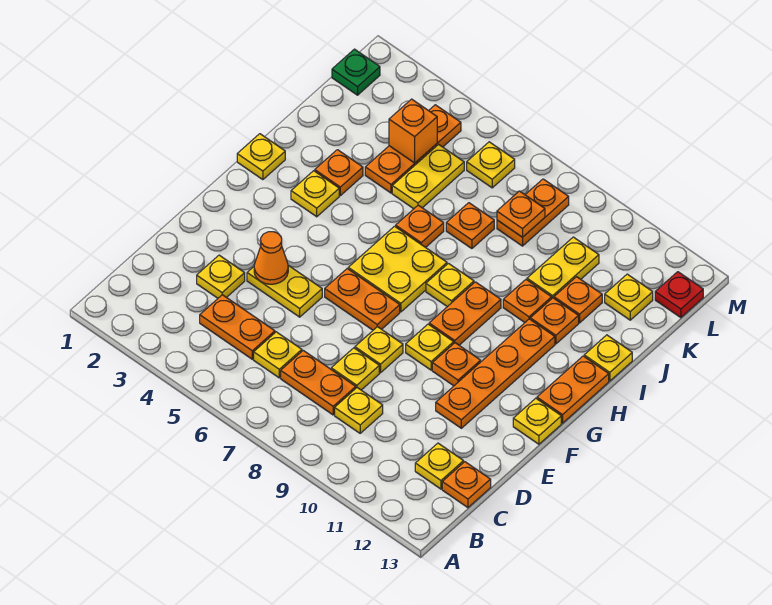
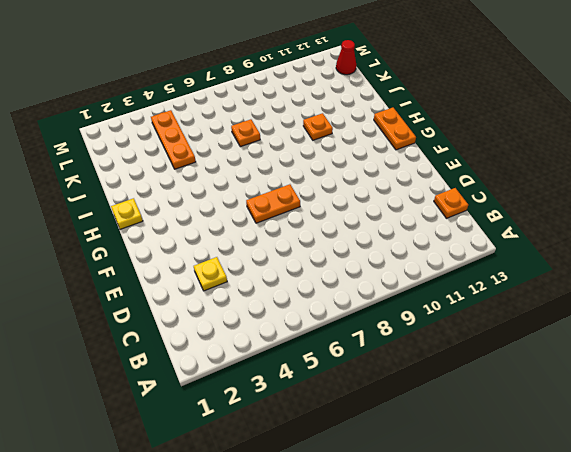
red cone L13 level 1 -> red plate L13 level 1
none -> orange plate C4:C5 level 1
none -> yellow plate C6 level 1
none -> orange plate C7:C8 level 1
none -> yellow plate C9 level 1

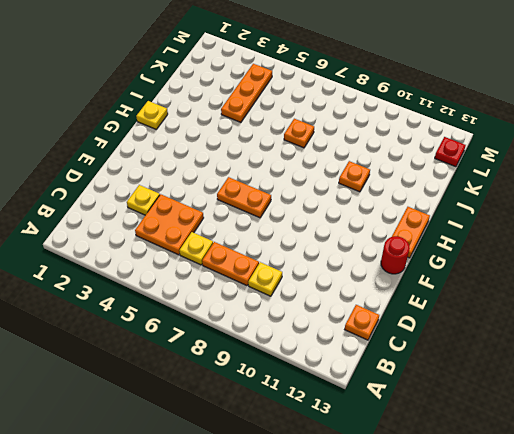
orange plate C4:D5 level 1 -> orange plate C4:C5 level 1
red round brick F13 level 1 -> yellow plate F13 level 1
none -> yellow plate C12 level 1
none -> yellow plate D8 level 1
none -> yellow plate E4:E5 level 1
none -> yellow plate E8 level 1

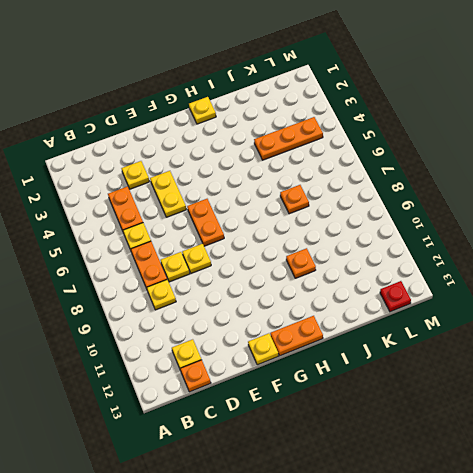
none -> orange plate E11:H11 level 1
none -> yellow plate F9 level 1
none -> orange plate F10 level 1
none -> yellow plate G6:H7 level 1

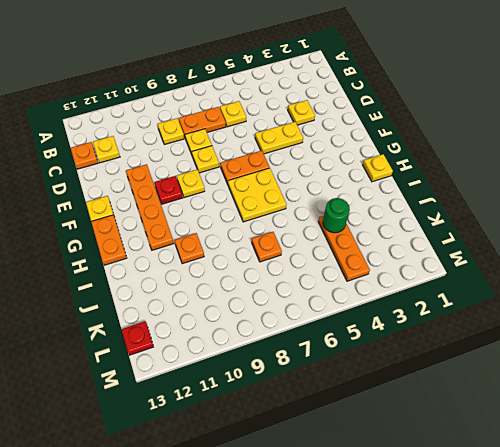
red plate F10 level 1 -> orange plate F10 level 1
green round brick J4 level 2 -> none
none -> orange plate C4:C5 level 1
none -> orange plate G9:H9 level 1
none -> yellow plate H3 level 1
none -> yellow plate H8 level 1

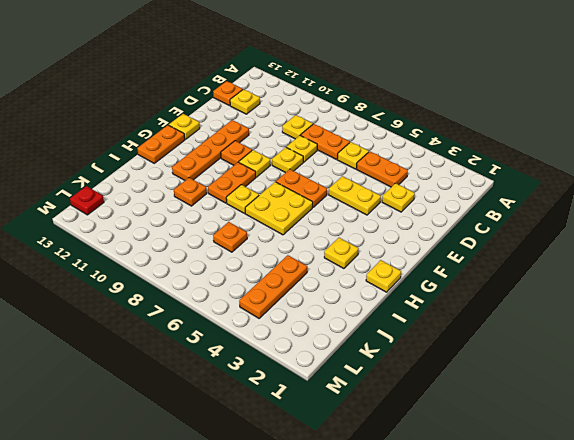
none -> orange plate I3 level 1
none -> orange plate I6 level 1
none -> orange plate I11 level 1
none -> yellow plate I13 level 1

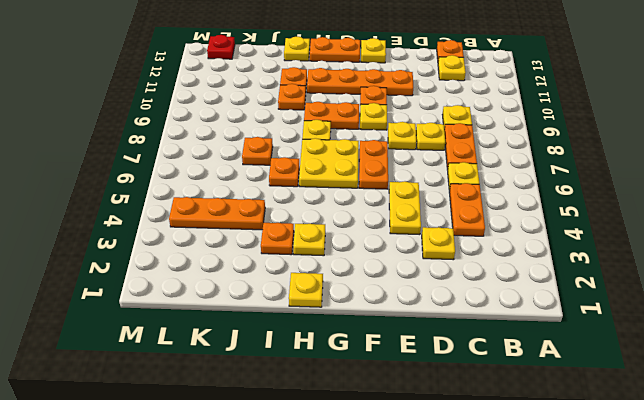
none -> yellow plate J5:K5 level 1
none -> yellow plate J10:K10 level 1
none -> orange plate J11 level 1
none -> orange plate K8:L8 level 1

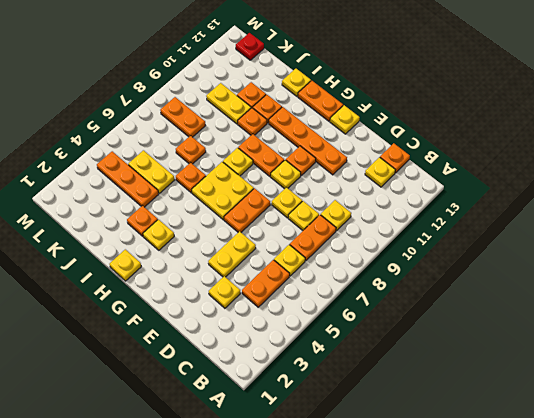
none -> yellow plate K12 level 1
none -> green plate L1 level 1
none -> yellow plate L6 level 1
none -> orange cone E4 level 2

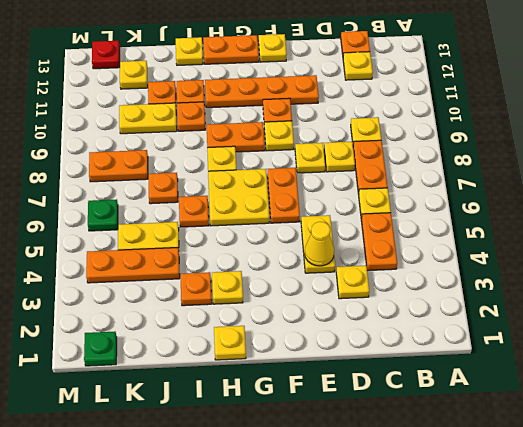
yellow cone E4 level 2 -> orange cone E4 level 2
green plate L6 level 1 -> yellow plate L6 level 1
none -> orange brick K4 level 2
none -> orange plate K8 level 2

